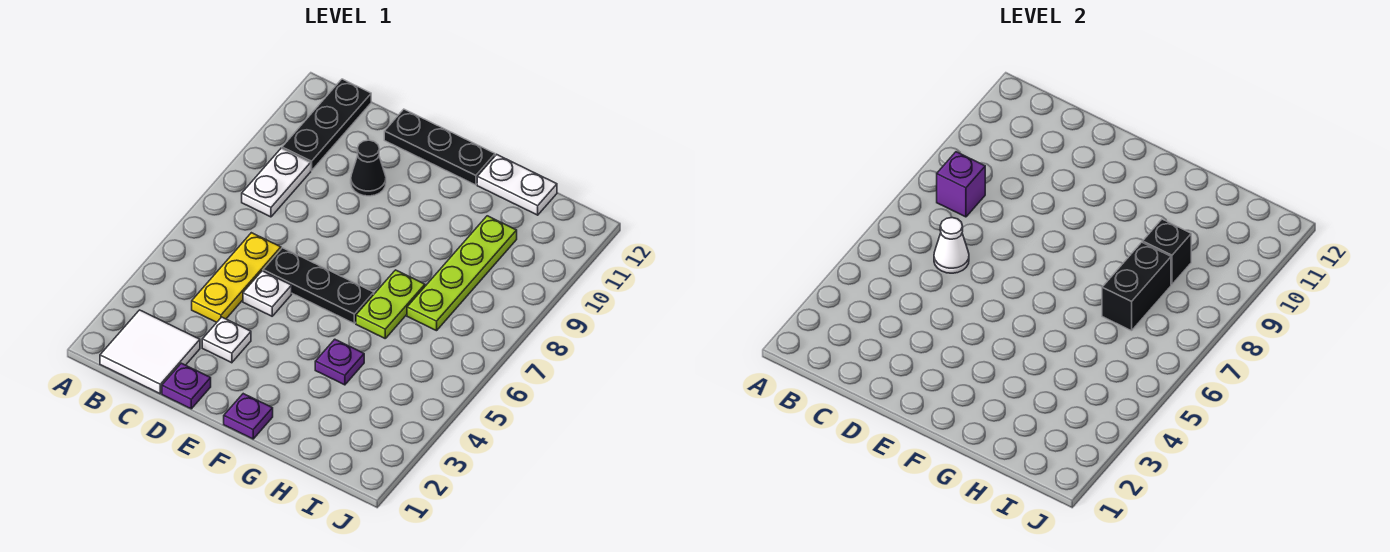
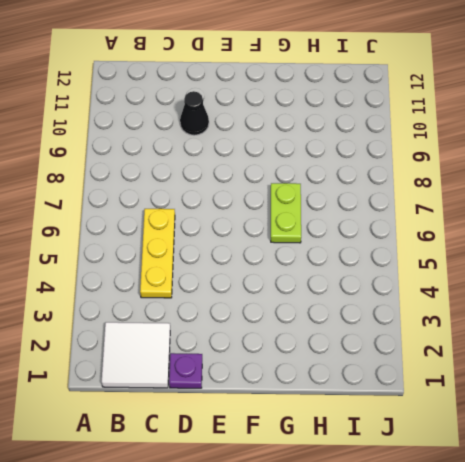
none -> white plate B8:B9 level 1
none -> black plate B10:B12 level 1
none -> white plate D3 level 1

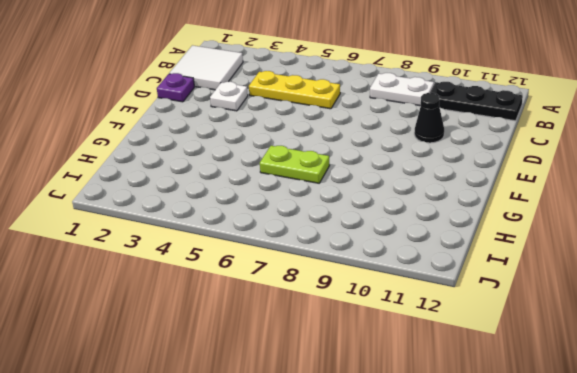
none -> white plate D5 level 1
none -> black plate D6:F6 level 1
none -> black plate D12:F12 level 1

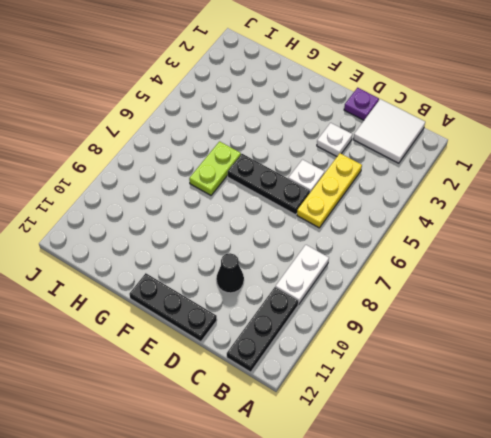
none -> purple plate F1 level 1
none -> purple plate G4 level 1
none -> white plate G12:H12 level 1

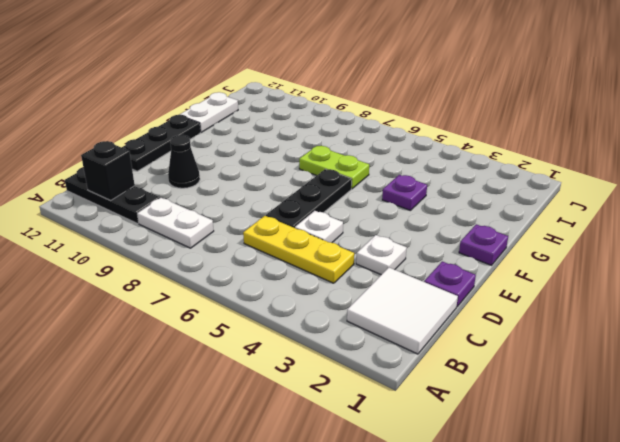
black brick B11 level 2 -> black brick H9 level 2
none -> lime plate H7:H10 level 1
none -> purple brick B8 level 2
none -> white cone C6 level 2

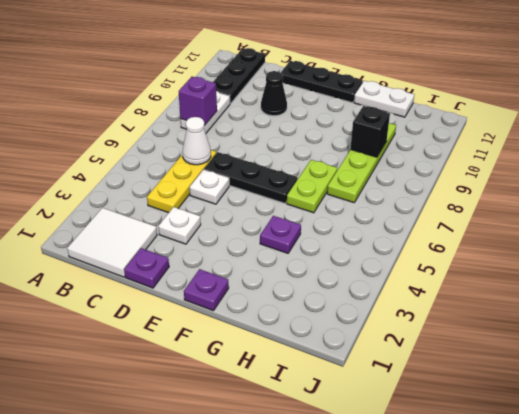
none -> black brick H7:H8 level 2

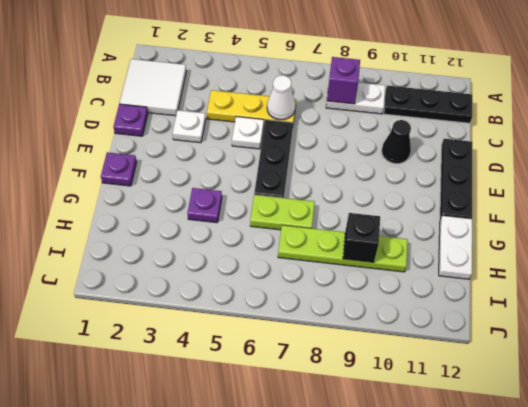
none -> black brick H7:H8 level 2

